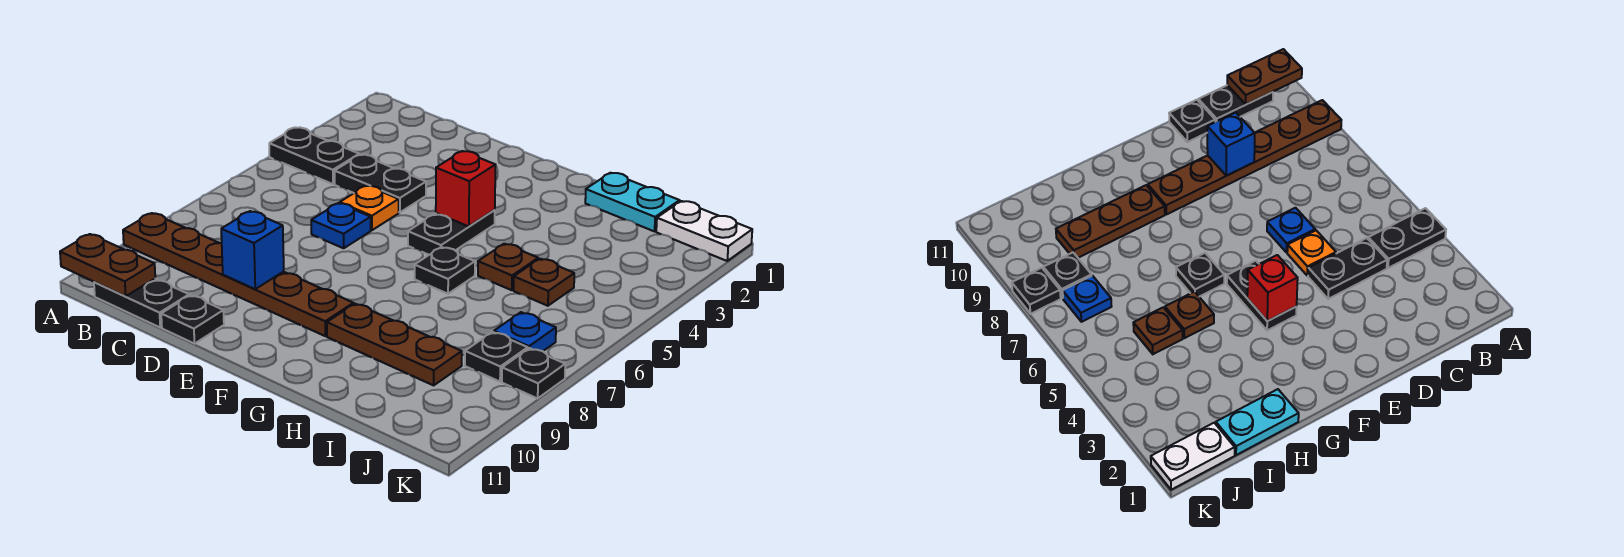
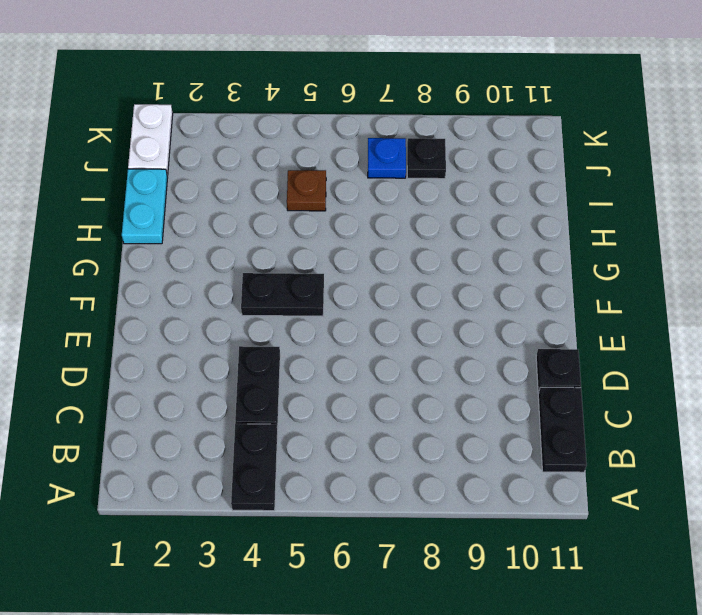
none -> brown plate A9:F9 level 1
none -> orange plate D5 level 1
none -> blue plate D6 level 1

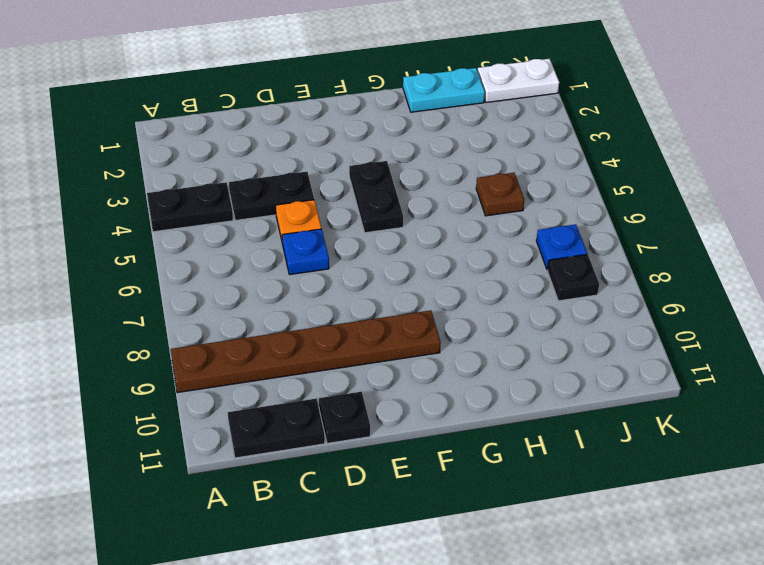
none -> black plate G6 level 1
none -> brown plate G9:I9 level 1
none -> brown plate H5 level 1

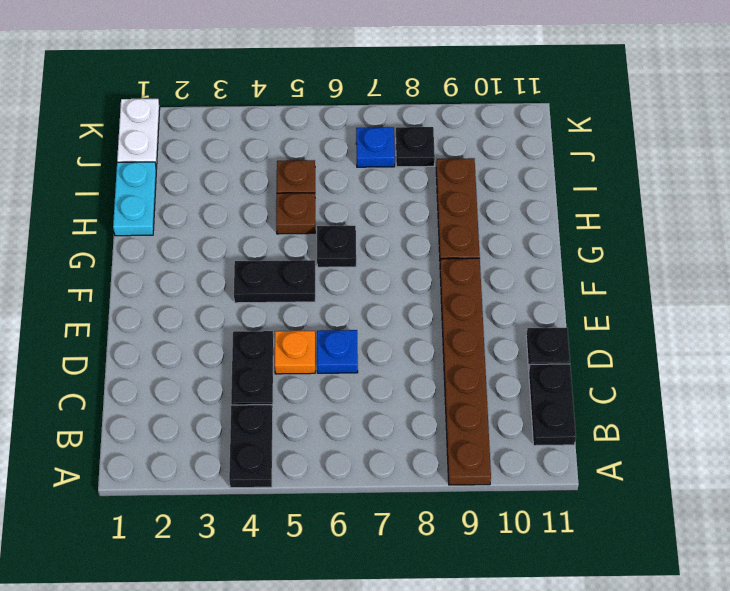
none -> black plate K8 level 1
none -> brown plate A11:B11 level 2
none -> blue brick D9 level 2

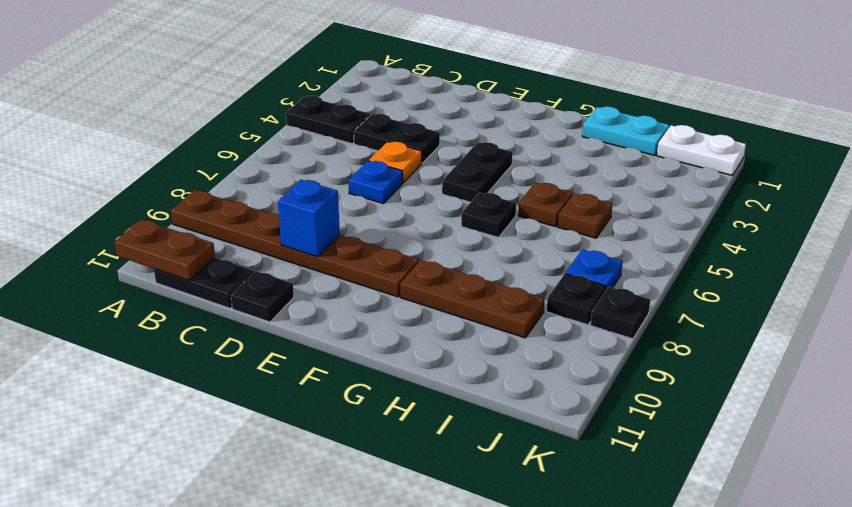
none -> red brick F4 level 2

